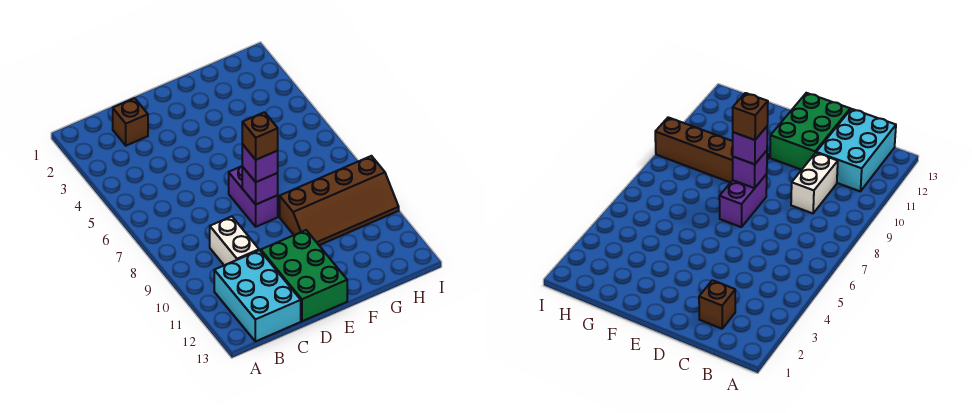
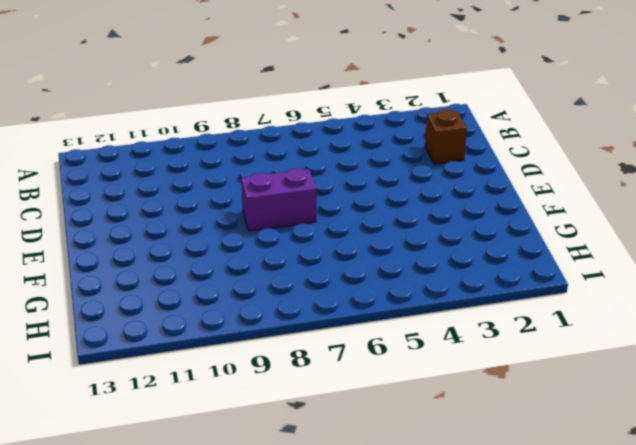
none -> cyan brick B11:C13 level 1
none -> white brick C9:C10 level 1

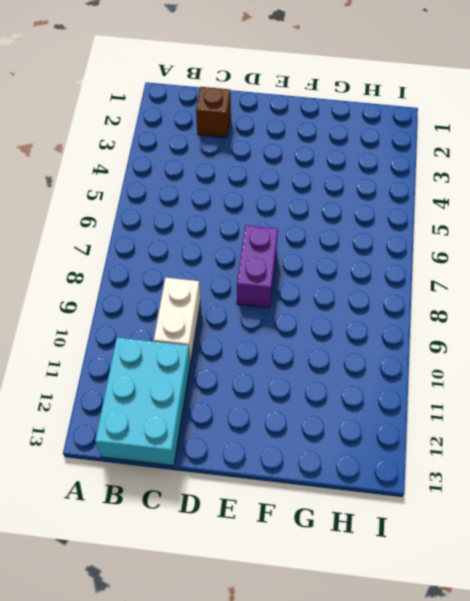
none -> green brick D11:E13 level 1
none -> brown slope F9:I10 level 1 top 9

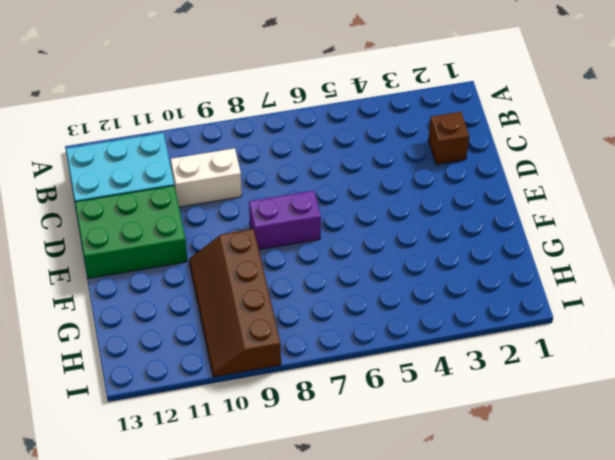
none -> purple brick E8 level 2
none -> purple brick E8 level 3

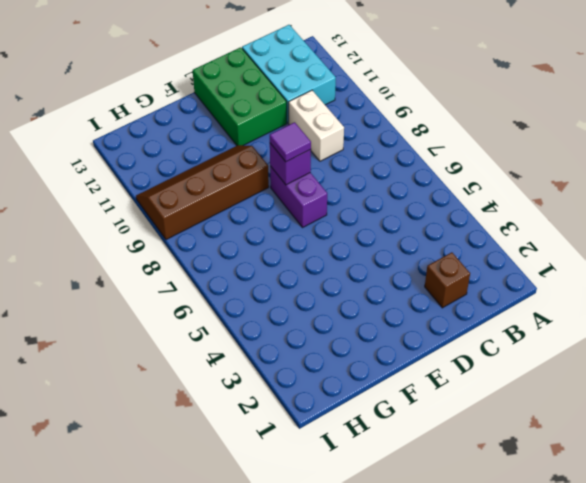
purple tile E8 level 3 -> purple brick E8 level 3
none -> brown brick E8 level 4

